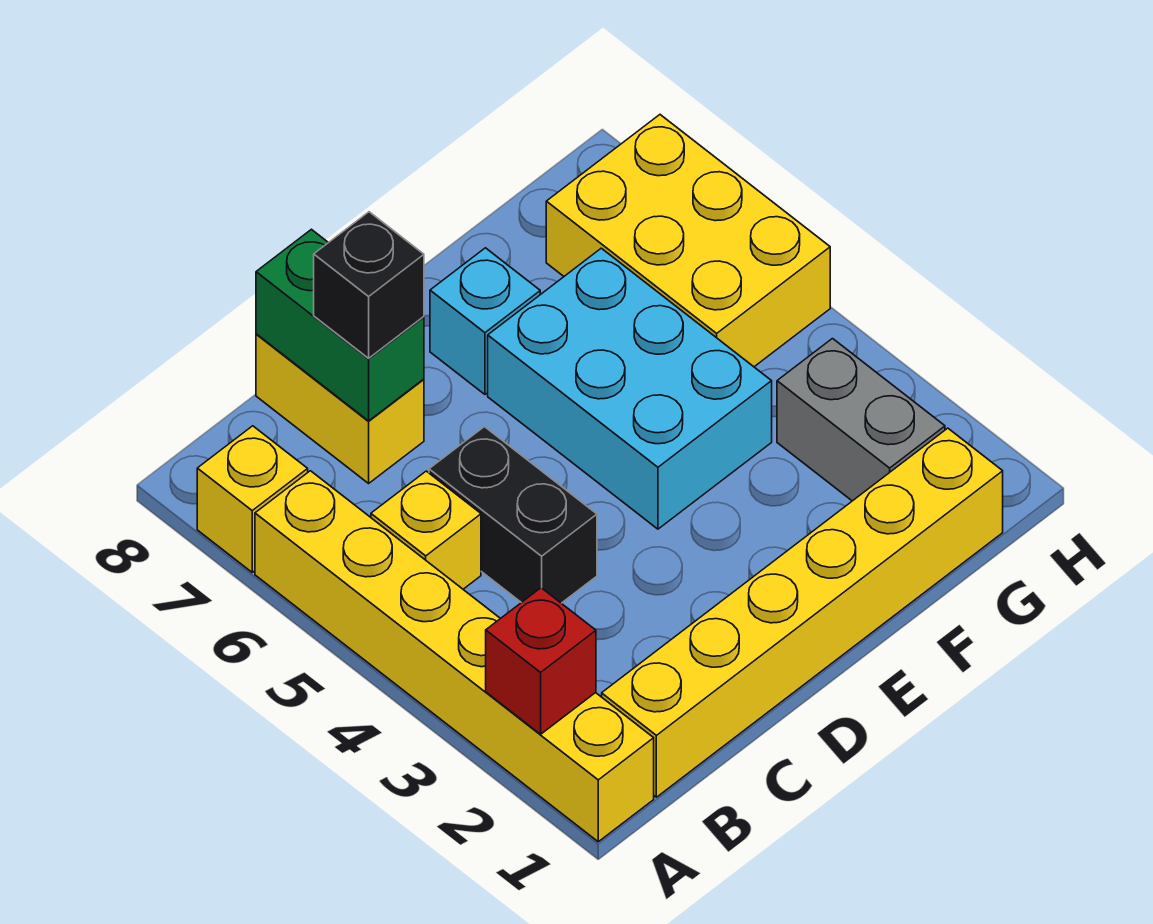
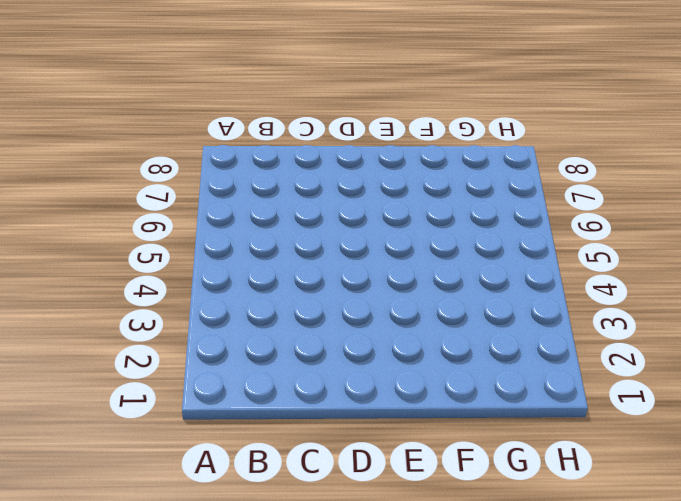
none -> yellow brick A1:A6 level 1
none -> yellow brick A7 level 1
none -> yellow brick B1:G1 level 1

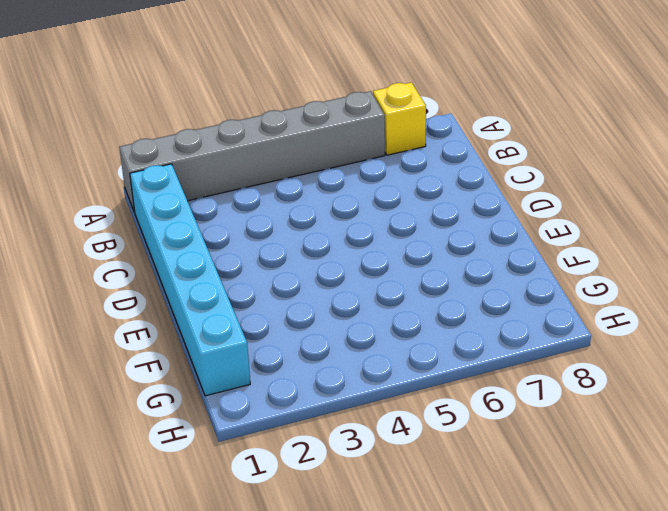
grey brick A1:A6 level 1 -> yellow brick A1:A6 level 1
cyan brick B1:G1 level 1 -> yellow brick B1:G1 level 1
none -> yellow brick B5 level 1
none -> black brick C4:C5 level 1
none -> yellow brick C7:C8 level 1

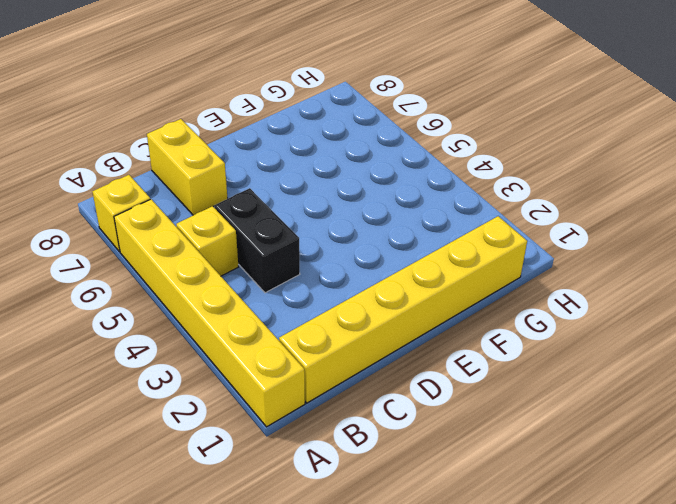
none -> cyan brick E4:F6 level 1
none -> cyan brick E7 level 1
none -> grey brick G2:G3 level 1

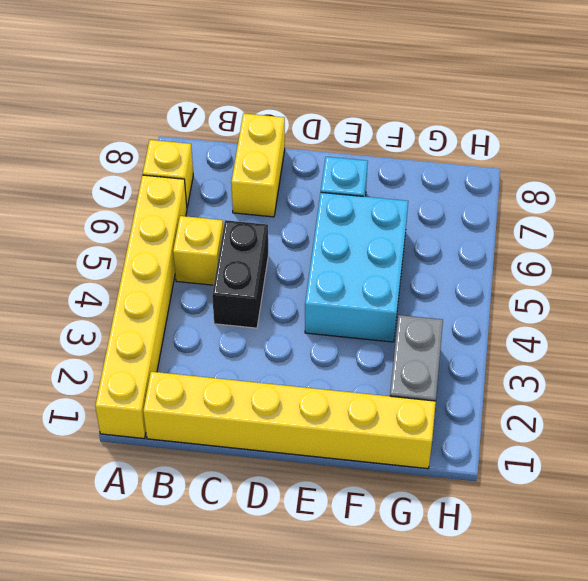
none -> yellow brick G5:H7 level 1
none -> red brick A2 level 2
none -> green brick C7:C8 level 2

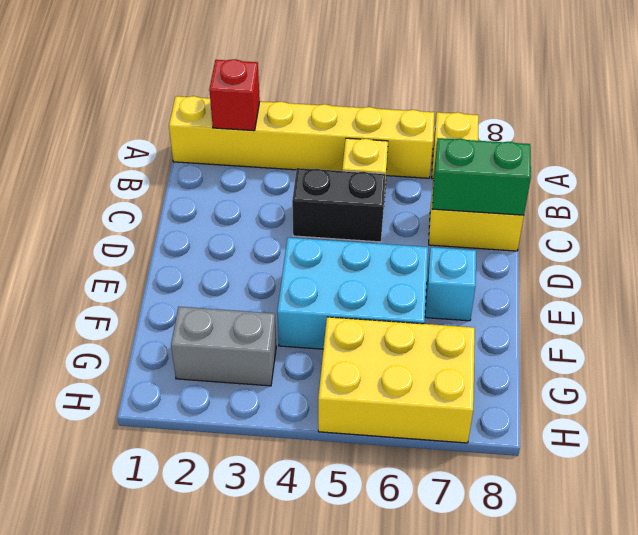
none -> yellow brick B1:G1 level 1
none -> black brick C7 level 3

